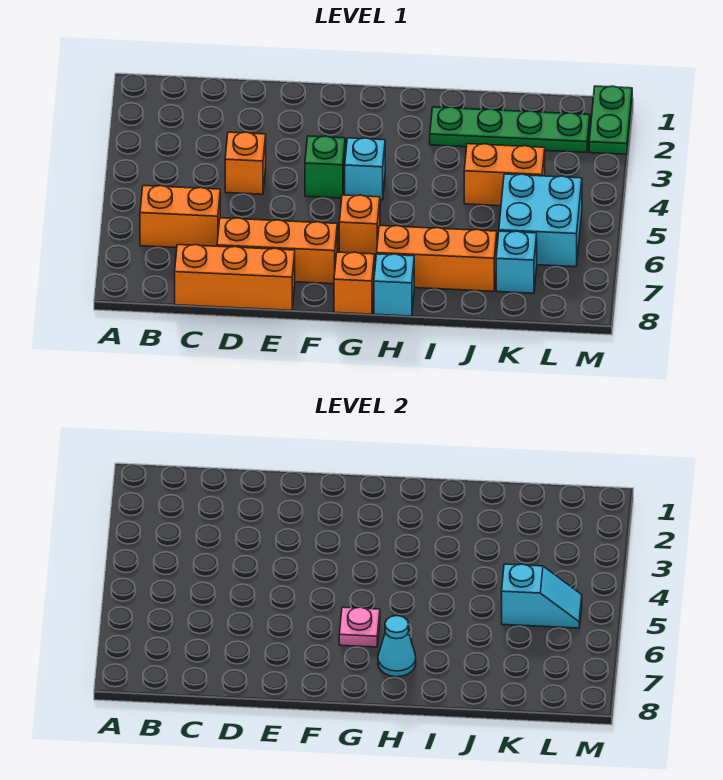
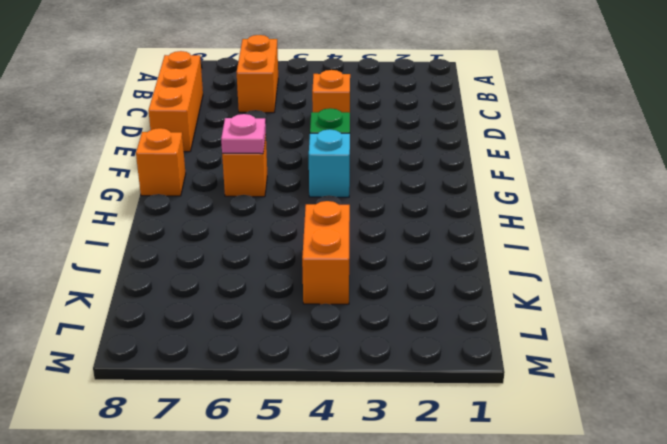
none -> orange brick D7:F7 level 1
none -> orange brick H7:J7 level 1
none -> cyan brick H8 level 1

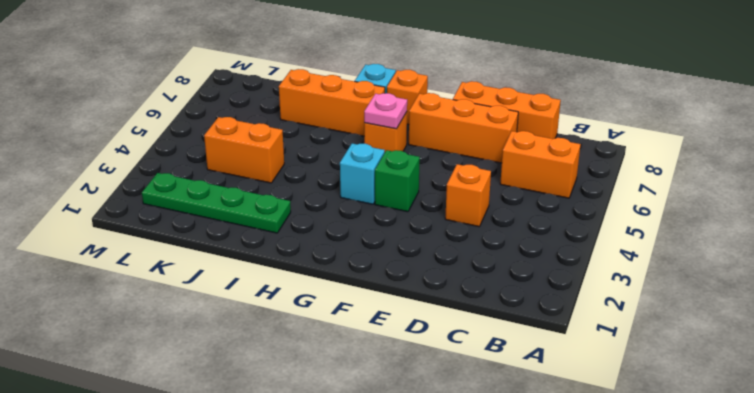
none -> cyan brick K5:L6 level 1
none -> cyan brick K7 level 1
none -> green plate M1:M2 level 1

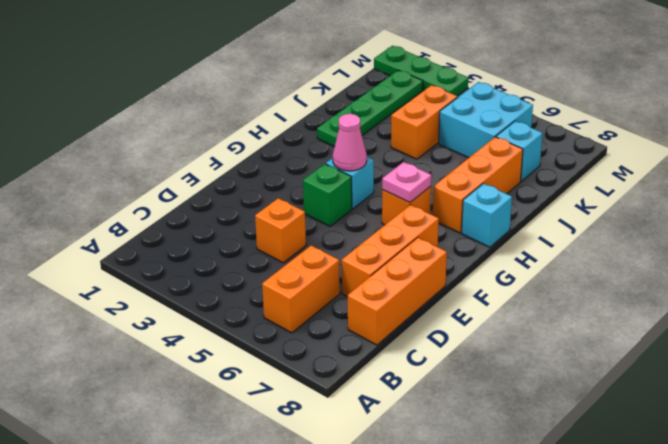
pink cone G4 level 2 -> none
green plate M1:M3 level 1 -> green plate M1:M2 level 1
none -> orange brick G8 level 1
none -> cyan cone H7 level 2
none -> cyan slope K5:L5 level 2 top K

